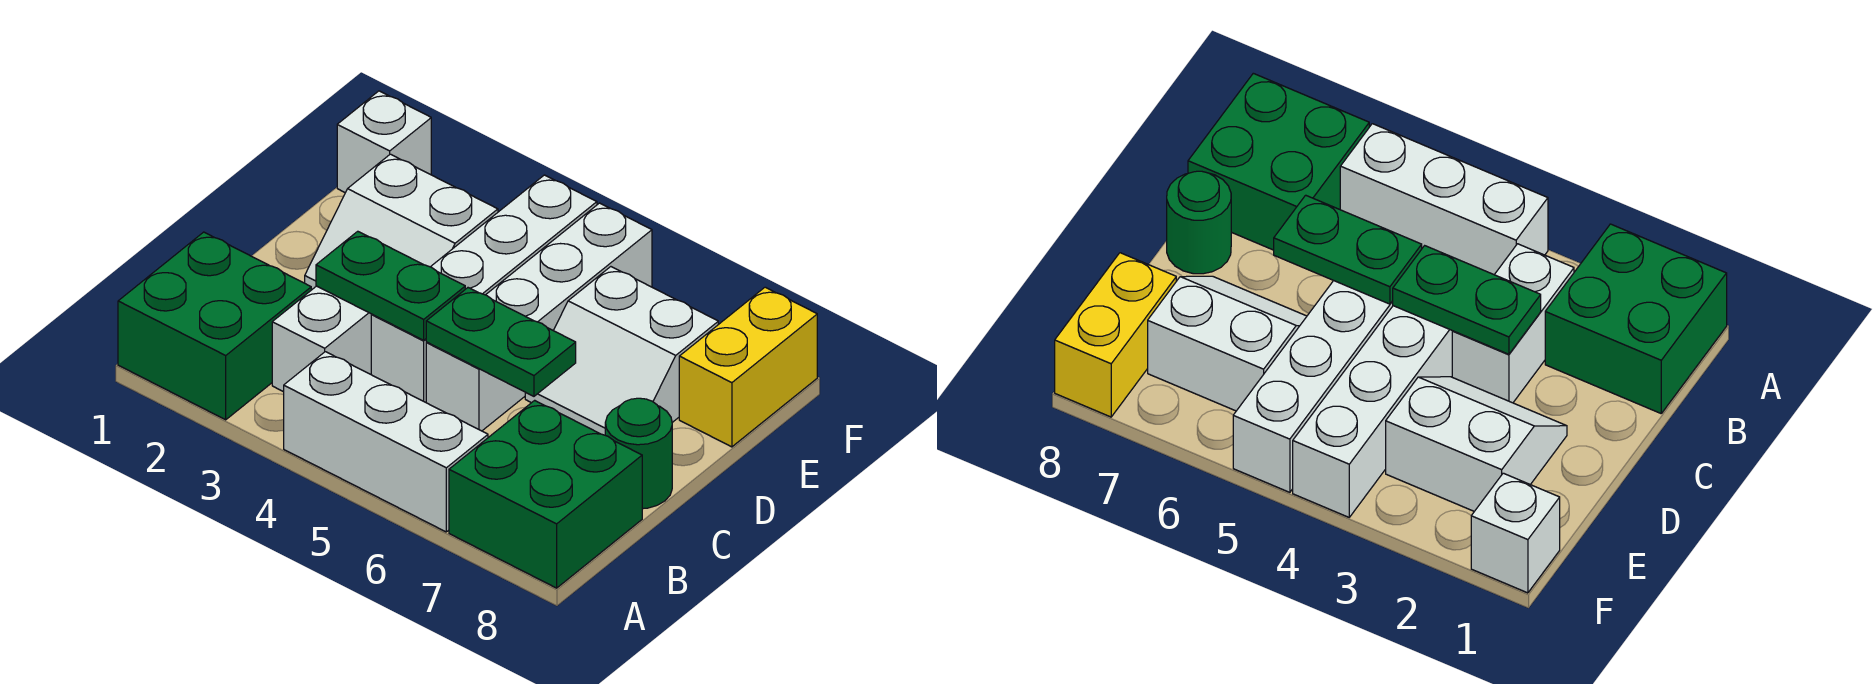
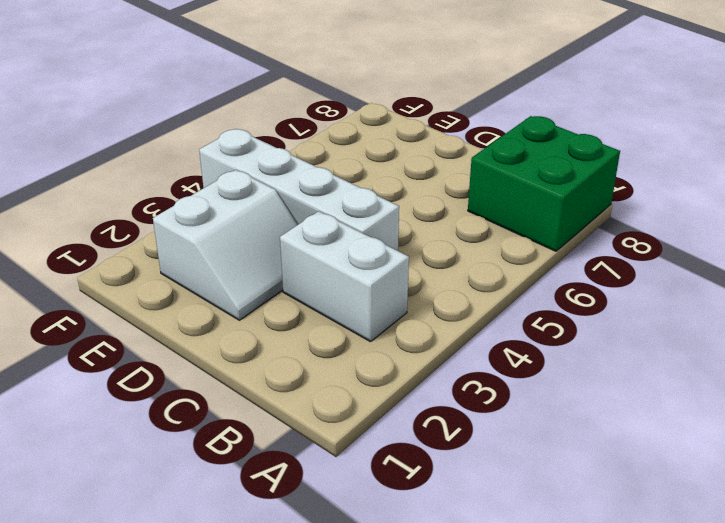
none -> green brick A1:B2 level 1
none -> white brick A4:A6 level 1
none -> white brick C5:F5 level 1

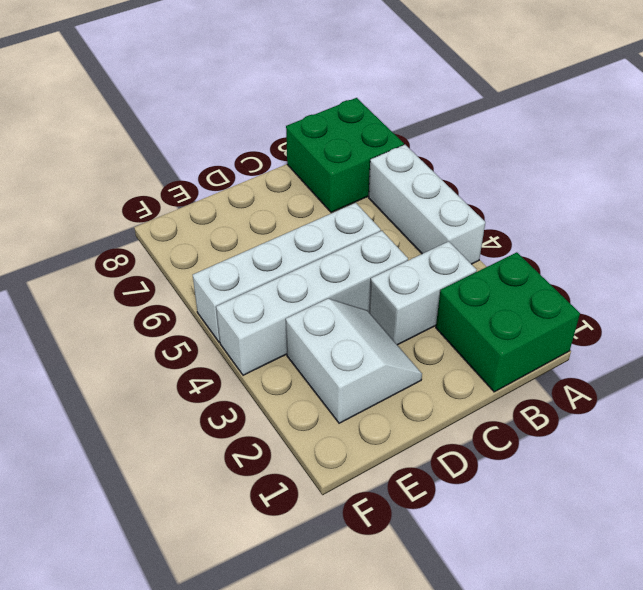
none -> green round brick C8 level 1
none -> white slope D6:E7 level 1 top E
none -> yellow brick E8:F8 level 1

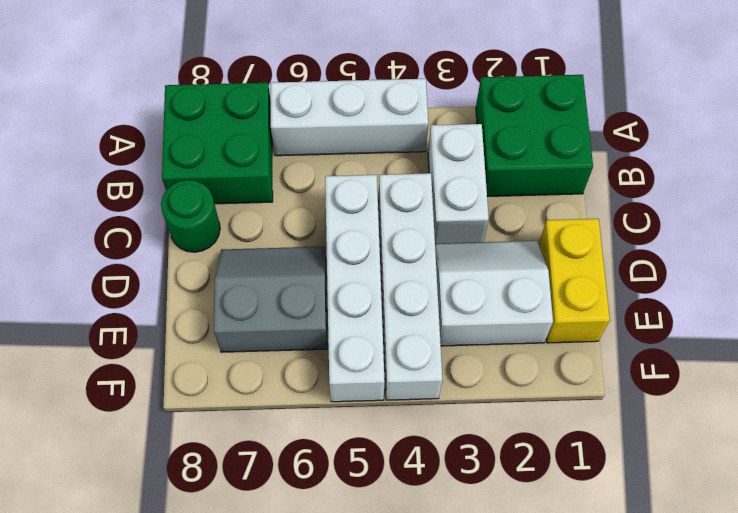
yellow brick D1:E1 level 1 -> yellow brick E8:F8 level 1
grey slope D6:E7 level 1 top E -> white slope D6:E7 level 1 top E
none -> white brick F1 level 1
none -> green plate C3:C4 level 2
none -> green plate C5:C6 level 2

